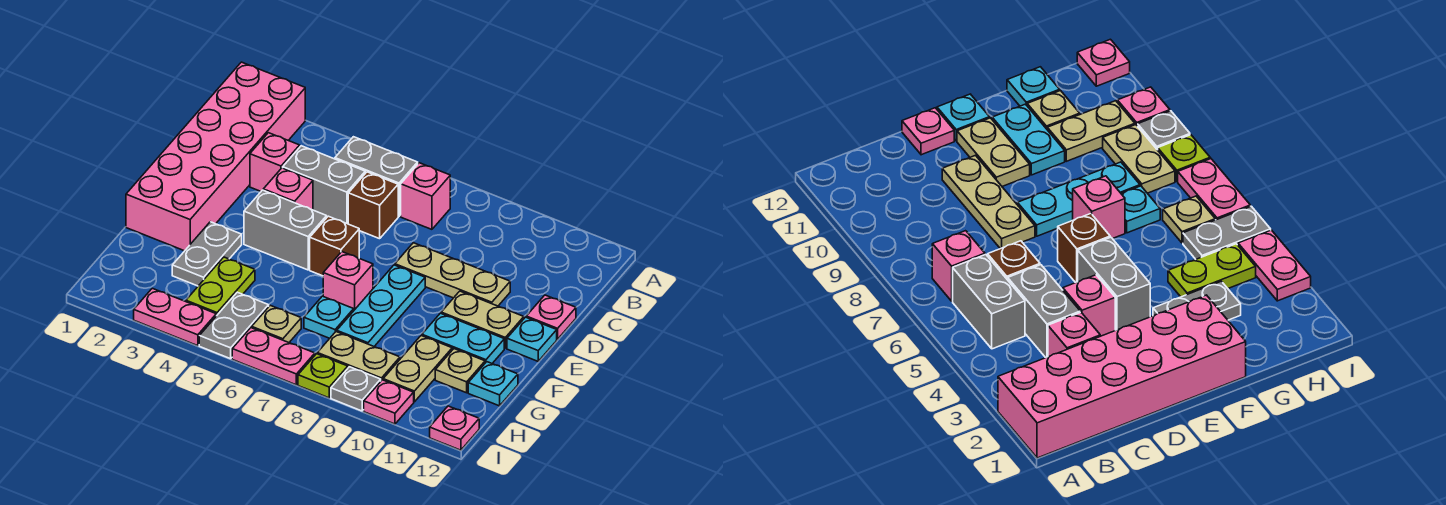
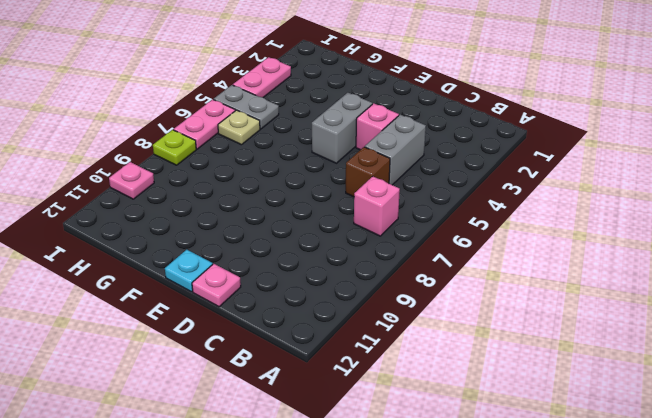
none -> pink brick A1:F2 level 1
none -> grey brick B5:B6 level 1
none -> pink brick C3 level 1
none -> tan plate D8:D10 level 1

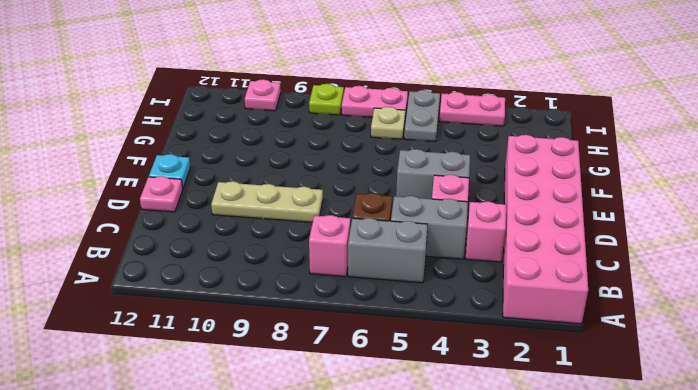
none -> brown brick E6 level 1
none -> cyan plate E8:G8 level 1
none -> tan plate E10:E11 level 1
none -> grey plate F3:G3 level 1

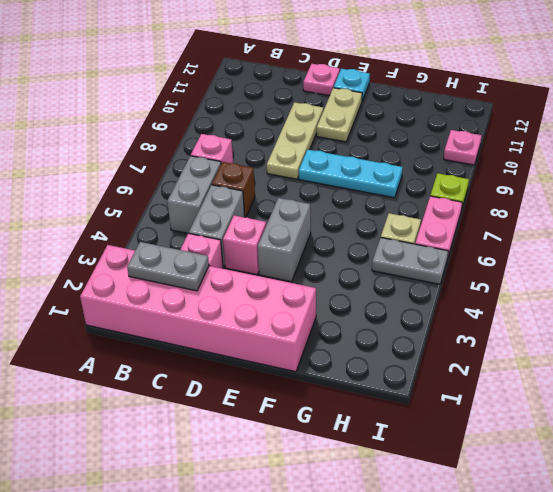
grey plate B2:C2 level 2 -> grey plate F3:G3 level 1
none -> brown brick E6 level 1
none -> pink brick F7 level 1
none -> cyan plate F10:F11 level 1
none -> lime plate G4:H4 level 1

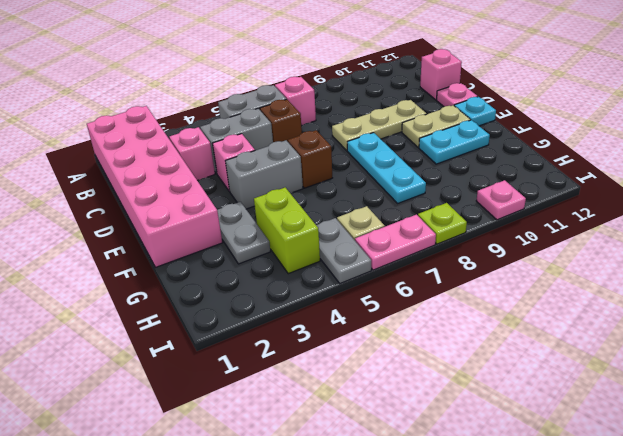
pink brick C12 level 1 -> pink brick F7 level 1
lime brick G4:H4 level 1 -> lime plate G4:H4 level 1
none -> cyan plate G7 level 1
none -> tan plate G10:H10 level 1
none -> tan plate G11 level 1
none -> cyan plate G12 level 1

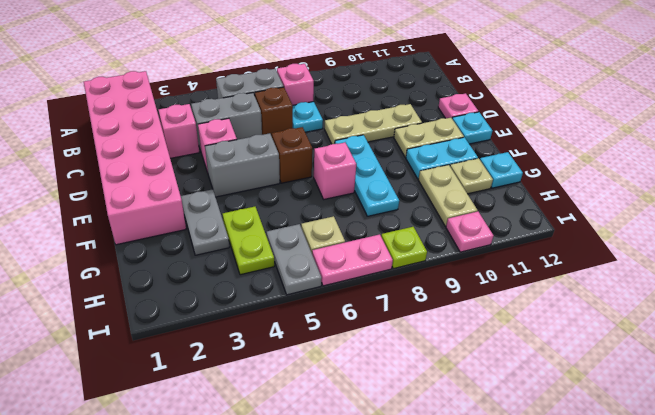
cyan plate C7 level 1 -> cyan plate G7 level 1
none -> tan plate H8:H9 level 1
none -> pink plate I3:I4 level 1
none -> grey plate I9 level 1
none -> pink plate I12 level 1

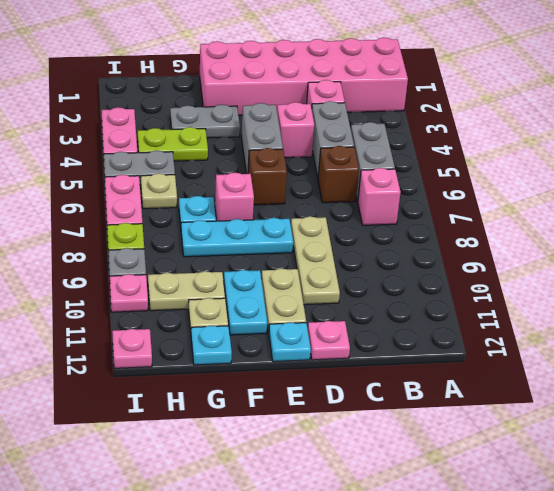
none -> tan plate H8:H9 level 1

